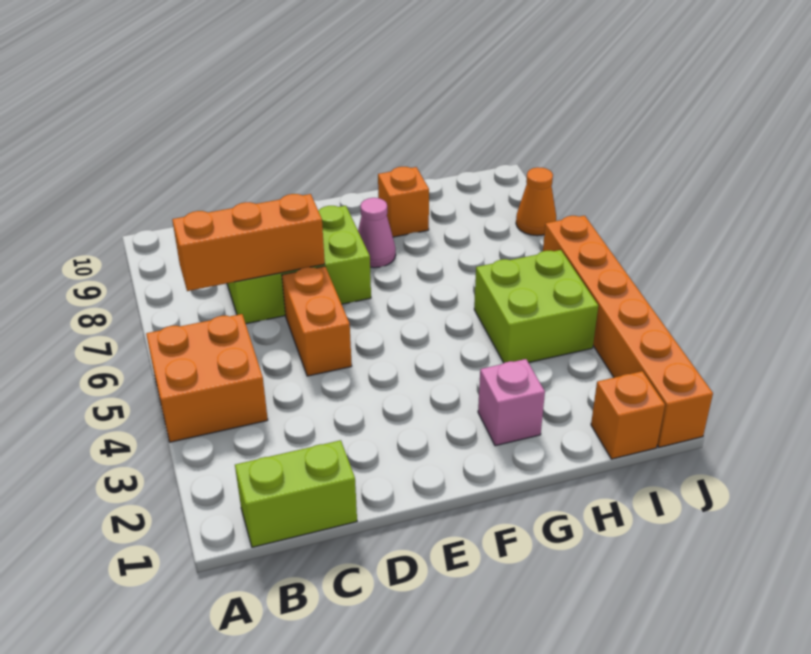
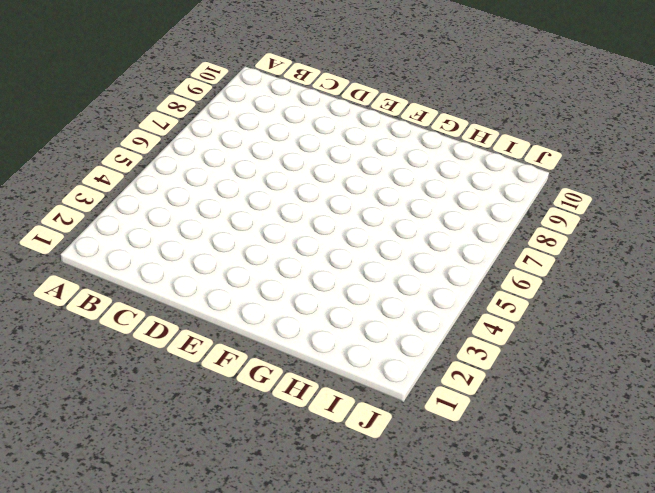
none -> orange brick A4:B5 level 1
none -> lime brick B1:C1 level 1
none -> lime brick C7:E8 level 1

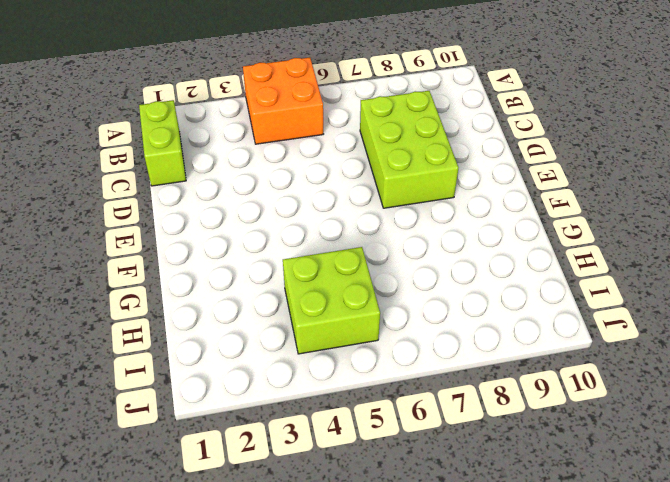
none -> orange brick D5:D6 level 1
none -> pink cone F8 level 1
none -> pink brick G2 level 1

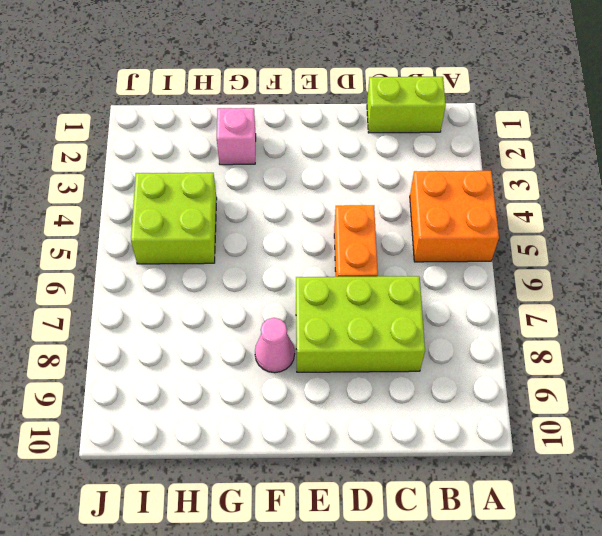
none -> orange brick G9 level 1
none -> orange brick I1 level 1
none -> orange brick J1:J6 level 1

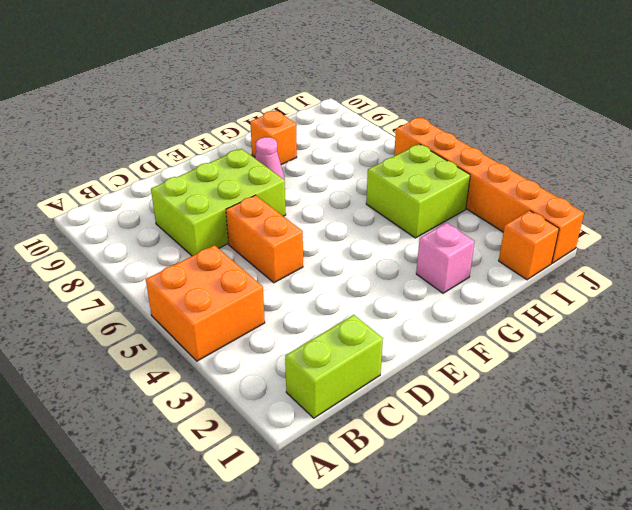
none -> orange cone J8 level 1
none -> orange brick B7:D7 level 2

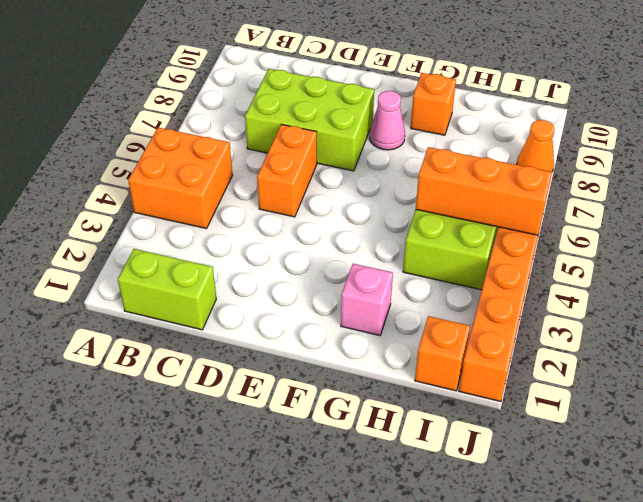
orange brick H5:J5 level 2 -> orange brick B7:D7 level 2

